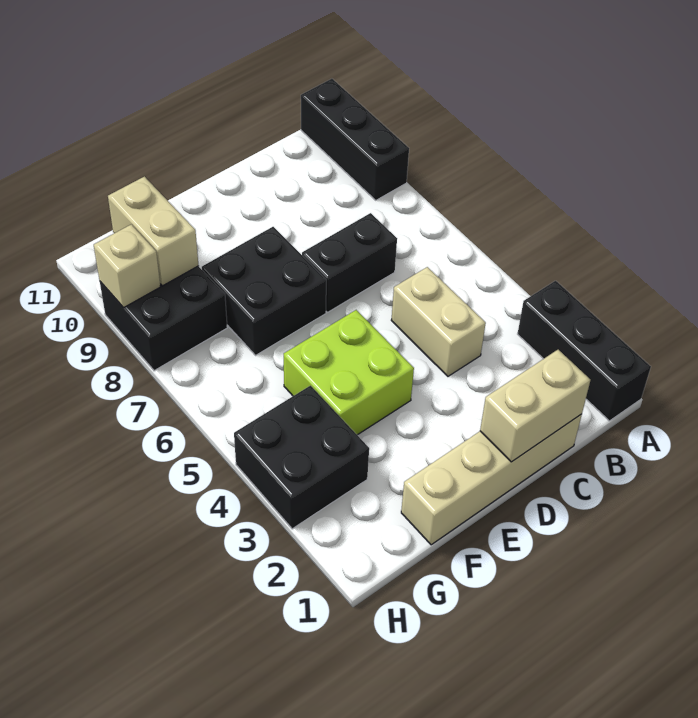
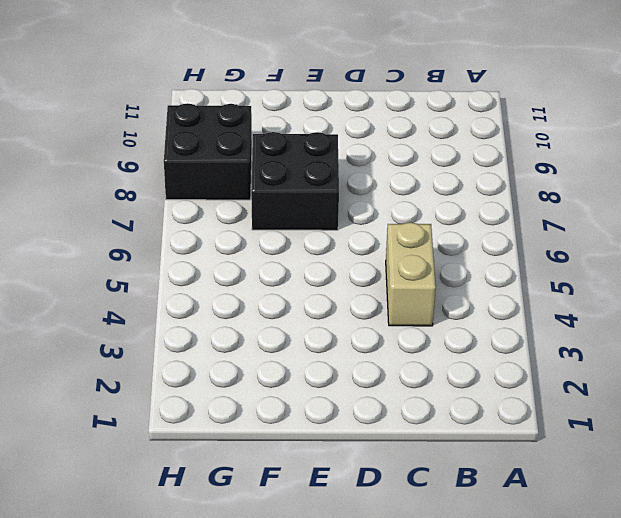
none -> black brick A1:A3 level 1
none -> black brick A9:A11 level 1
none -> tan brick C1:F1 level 1

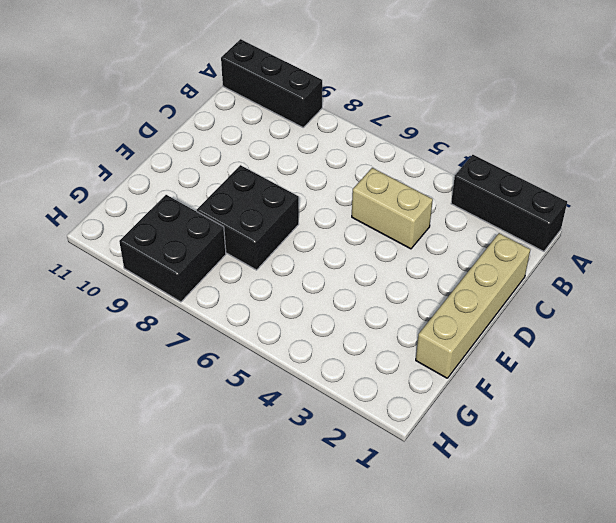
none -> black brick C7:D7 level 1
none -> lime brick E4:F5 level 1
none -> black brick G3:H4 level 1

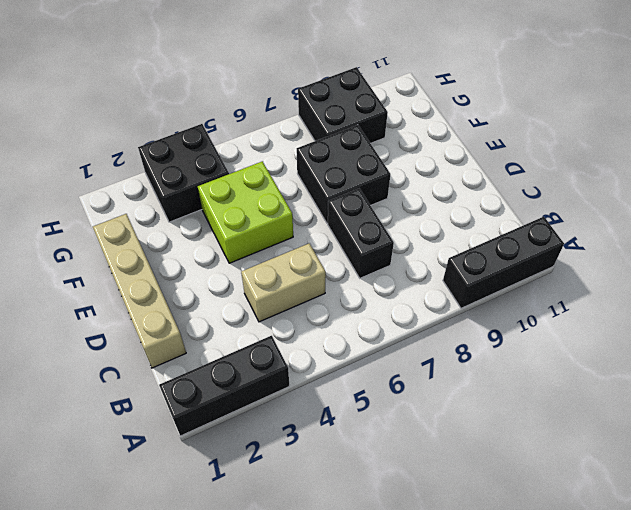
none -> tan brick C1:D1 level 2
none -> tan brick G9:G10 level 2
none -> tan brick H9 level 2

